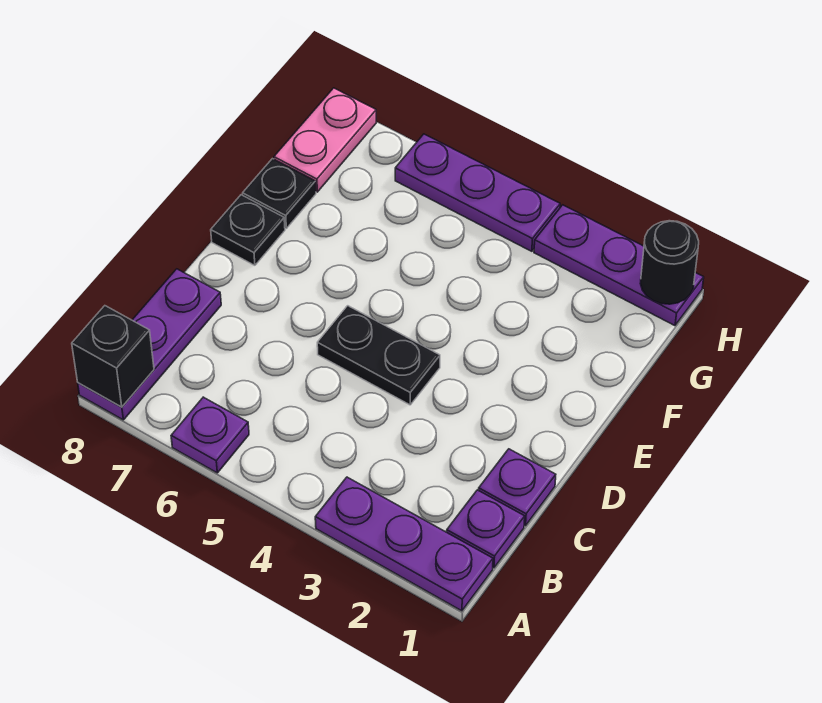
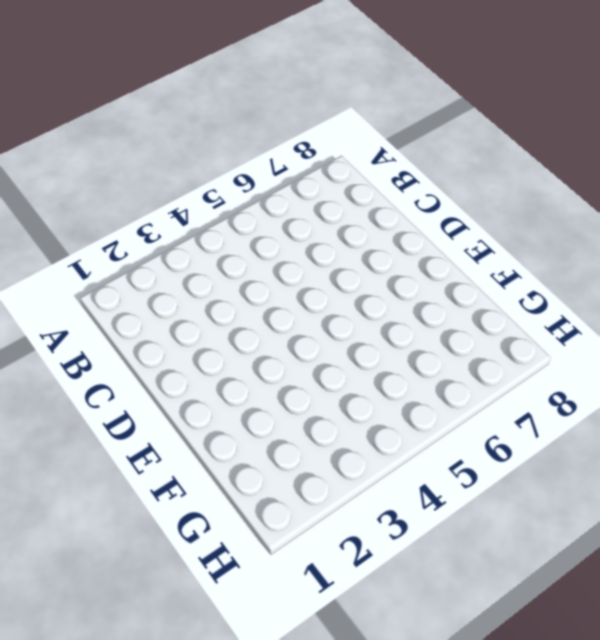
none -> purple plate A1:A3 level 1
none -> purple plate A6 level 1
none -> purple plate A8:C8 level 1

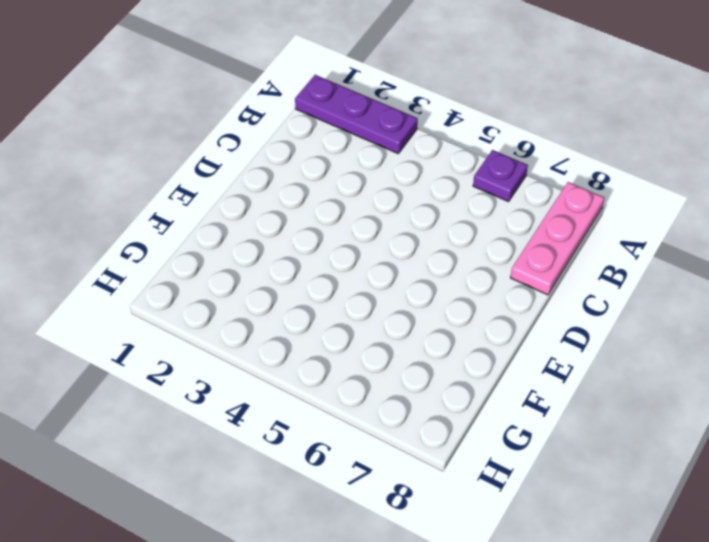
pink plate A8:C8 level 1 -> purple plate A8:C8 level 1
none -> purple plate B1 level 1
none -> purple plate C1 level 1
none -> black plate D4:D5 level 1

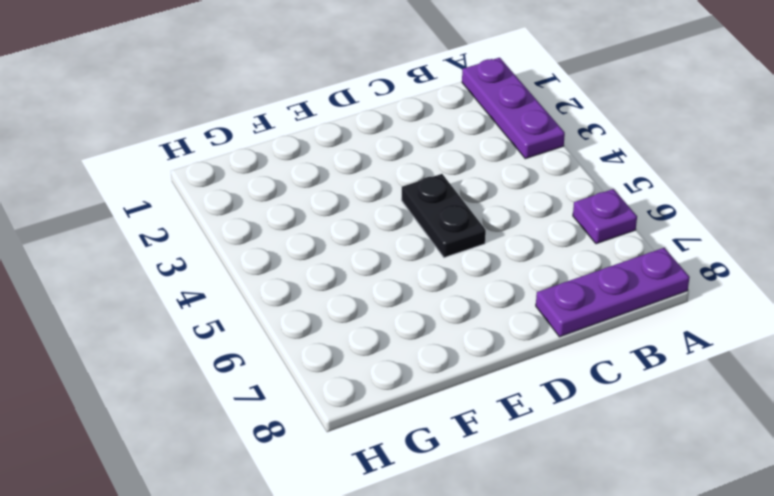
none -> purple plate B1 level 1
none -> purple plate C1 level 1
none -> black plate E8 level 1

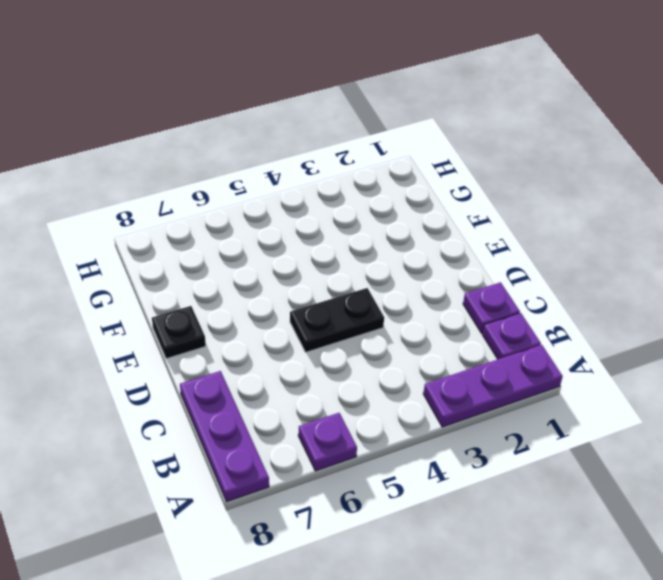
none -> black plate F8 level 1
none -> pink plate G8:H8 level 1
none -> purple plate H1:H3 level 1

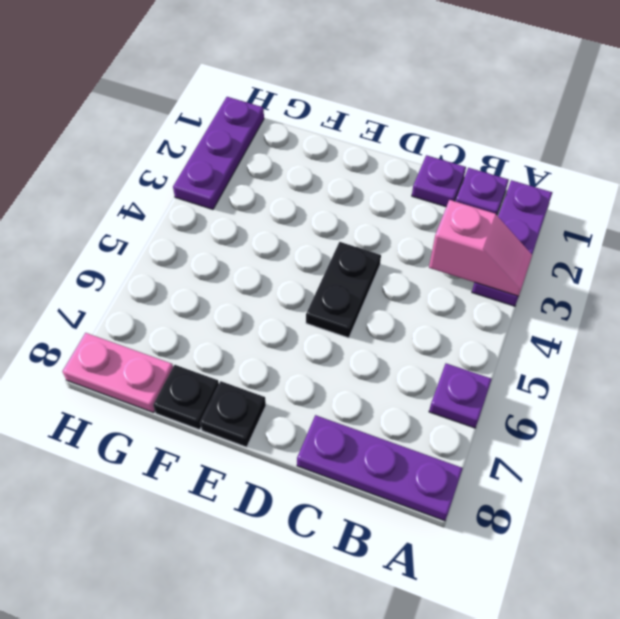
pink slope A3:B3 level 2 top B -> none
none -> purple plate H4:H6 level 1
none -> black brick A8 level 2
none -> black round brick H1 level 2

